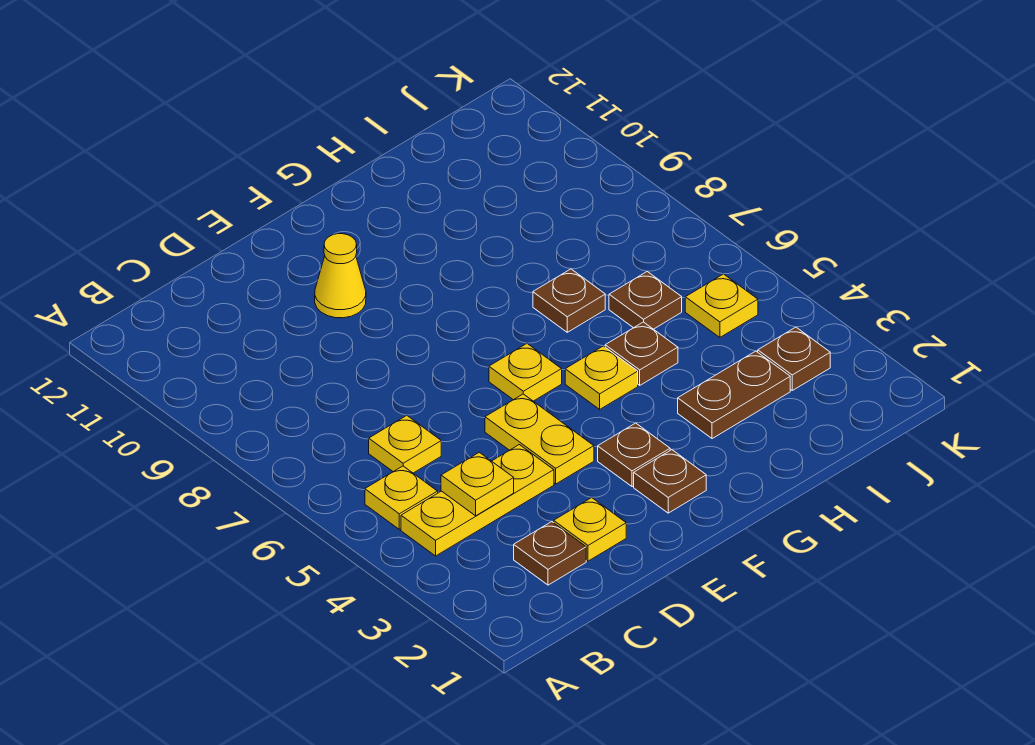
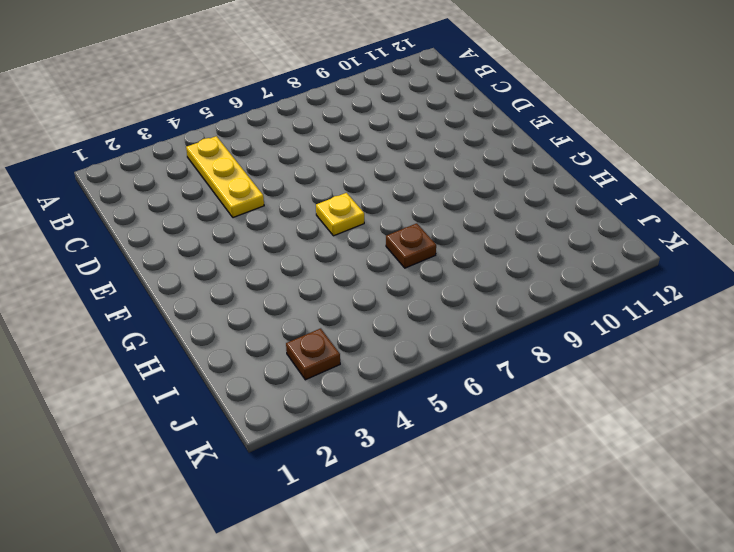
none -> yellow plate B5 level 1
none -> brown plate C2 level 1
none -> yellow plate C6 level 1

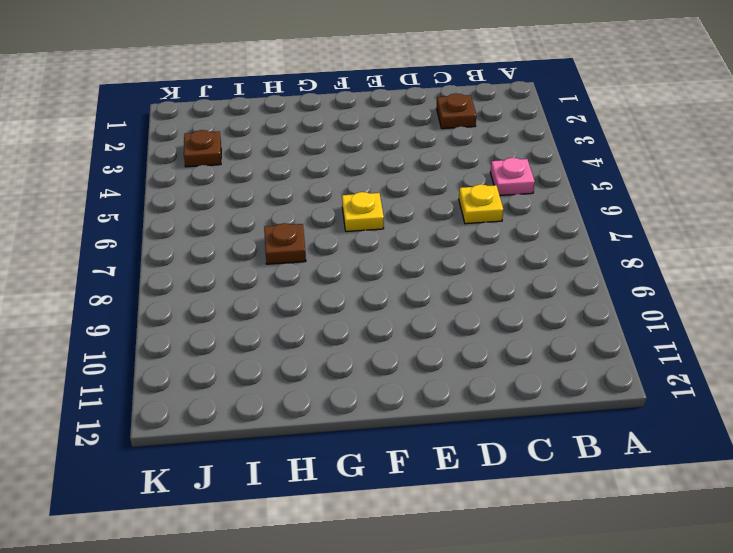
pink plate B5 level 1 -> yellow plate B5 level 1
none -> yellow plate B4:D4 level 1
none -> yellow plate D2 level 1
none -> yellow plate E4:E5 level 1

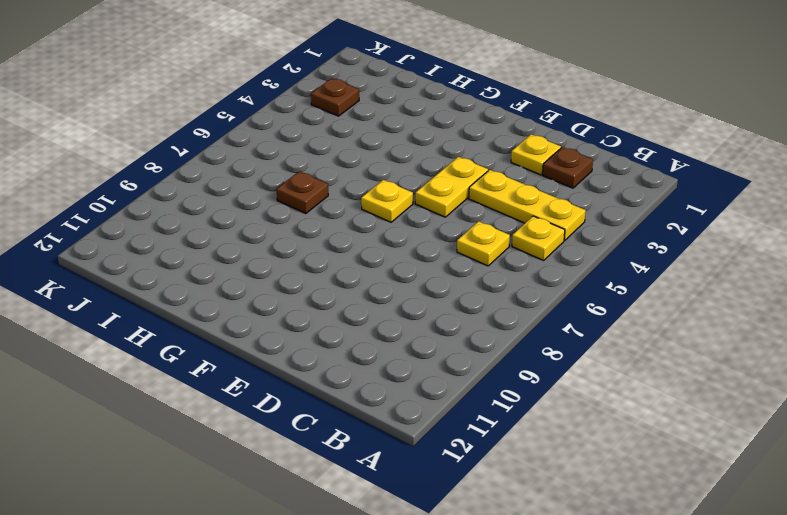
none -> yellow cone E10 level 1
none -> brown plate F2 level 1
none -> brown plate F3 level 1

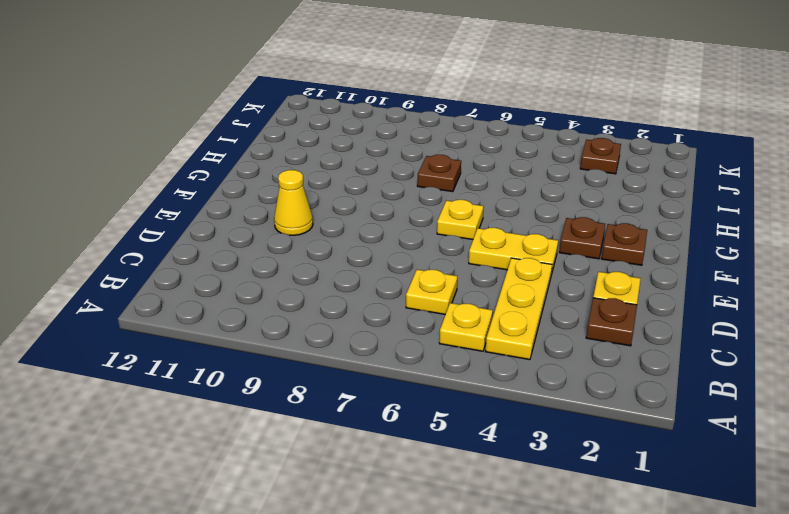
none -> yellow plate G5 level 1
none -> brown plate H3:I3 level 1
none -> brown plate H5 level 1

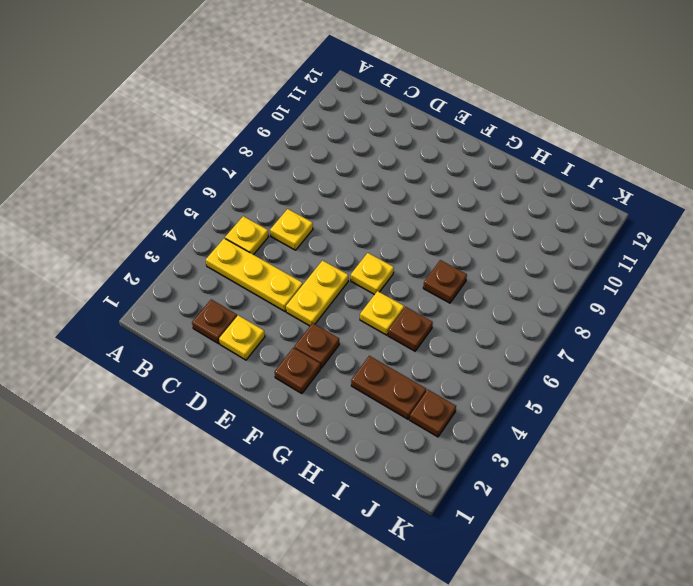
none -> yellow cone E10 level 1
none -> brown plate I6 level 1
none -> yellow plate J5 level 1

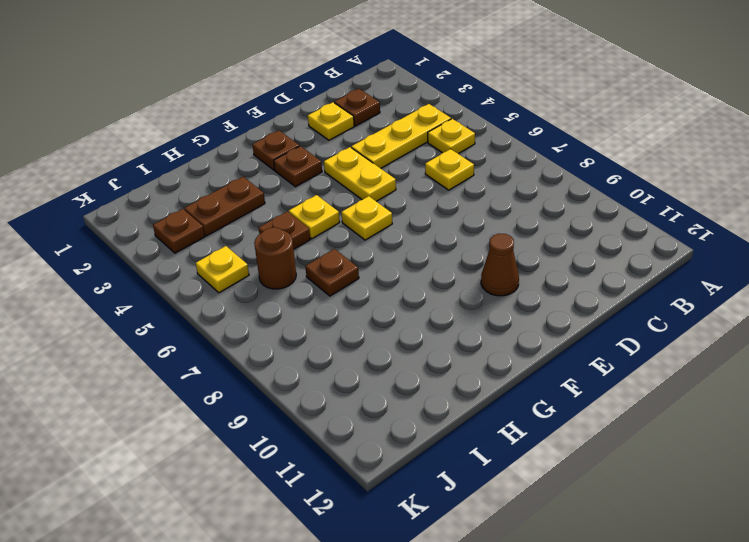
brown cone E10 level 1 -> yellow cone E10 level 1
brown round brick I6 level 1 -> brown plate I6 level 1
none -> yellow plate C4 level 2

